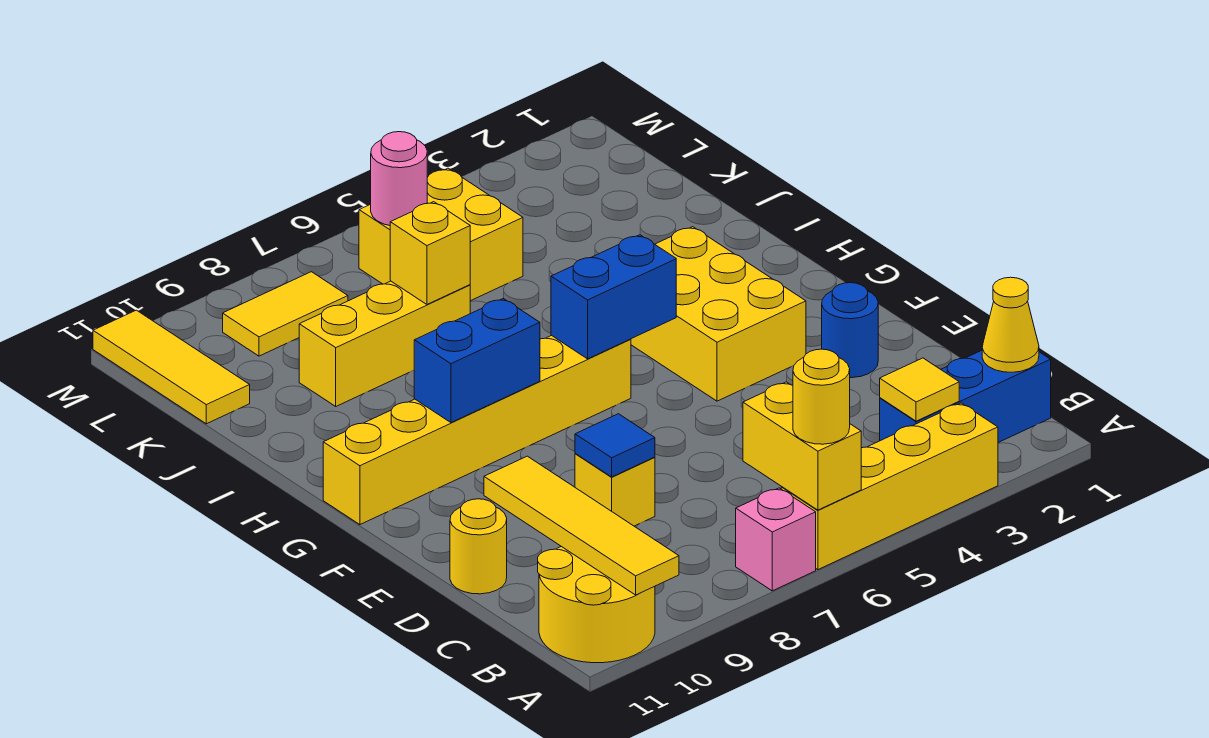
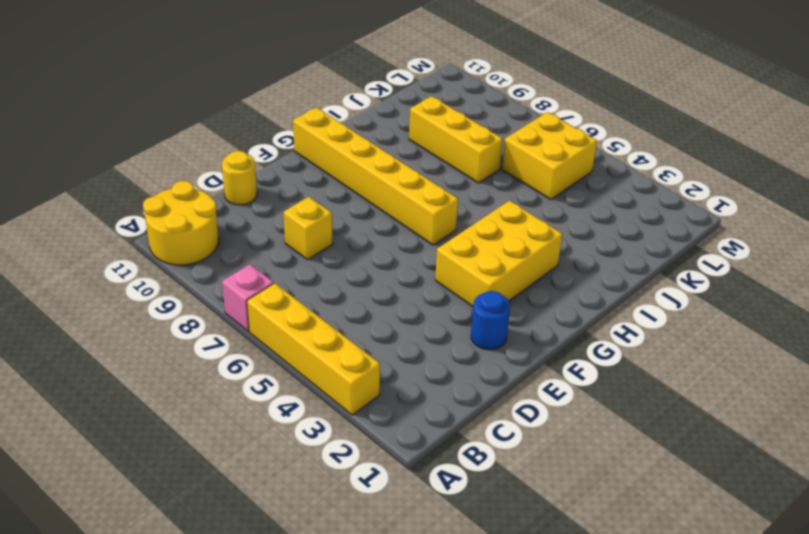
none -> blue brick B1:B3 level 1
none -> yellow tile K11:M11 level 1
none -> yellow tile L8:L9 level 1

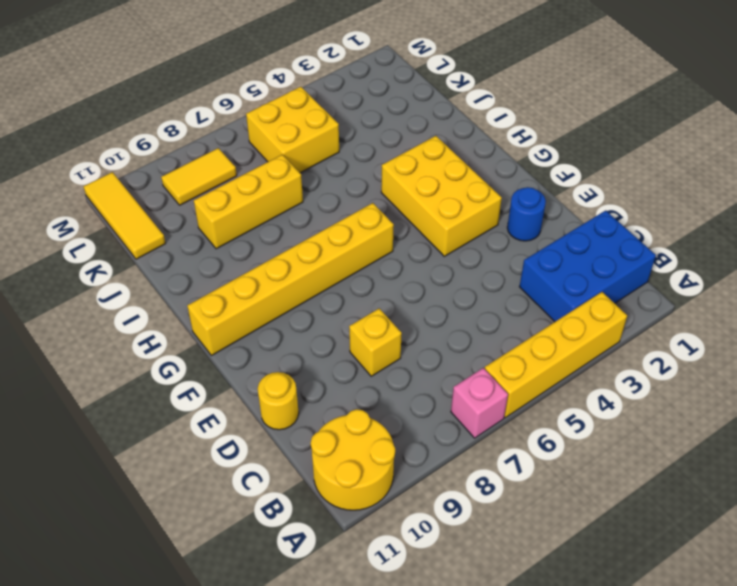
blue brick B1:C3 level 1 -> blue brick B1:B3 level 1
none -> yellow brick A6:B6 level 2
none -> yellow tile A10:D10 level 2
none -> yellow cone B1 level 2

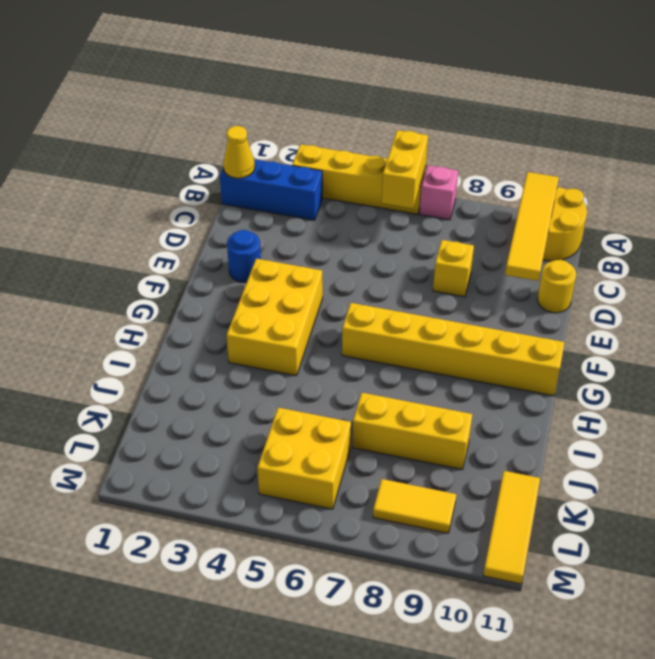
none -> yellow tile B3 level 2
none -> blue tile D8 level 2
none -> blue brick G5:G6 level 2

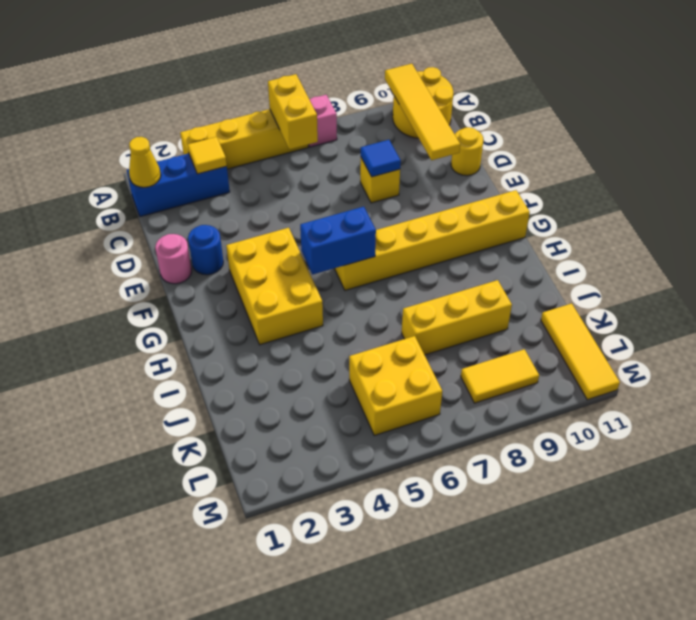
pink round brick E1 level 1 -> pink round brick L6 level 2
none -> blue brick G8:G9 level 2
none -> yellow brick J7 level 2
none -> yellow round brick A6 level 3

